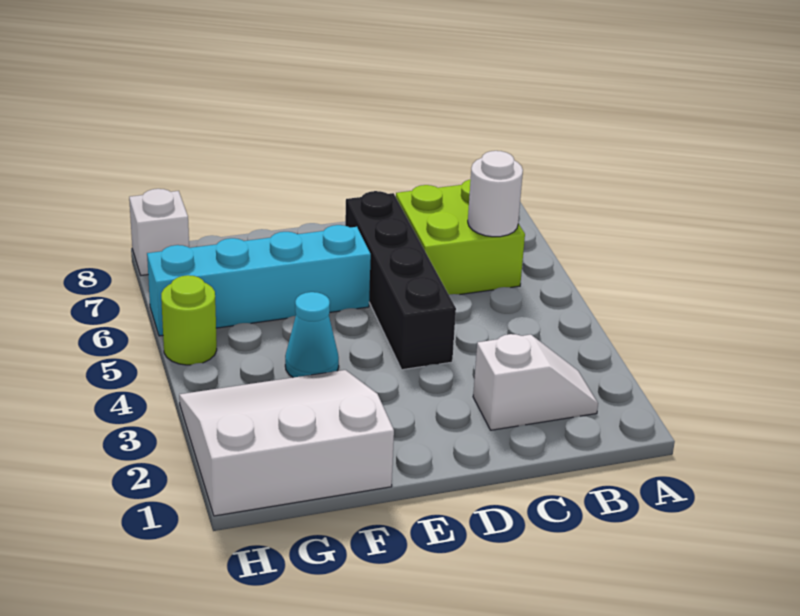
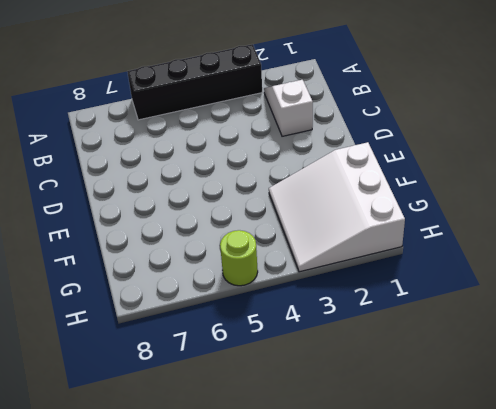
black brick A3:A6 level 1 -> black brick D4:D7 level 1
none -> lime brick B6:C7 level 1
none -> cyan brick E6:H6 level 1

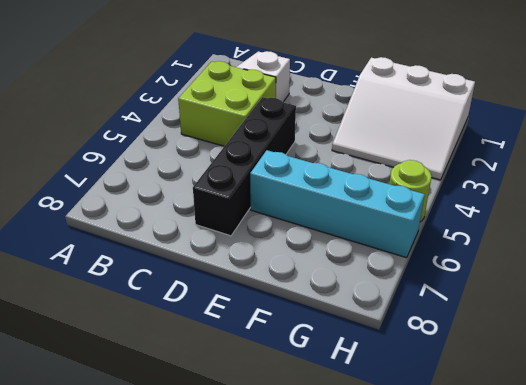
lime brick B3:C4 level 1 -> lime brick B6:C7 level 1
none -> cyan cone F4 level 1
none -> white brick H8 level 1

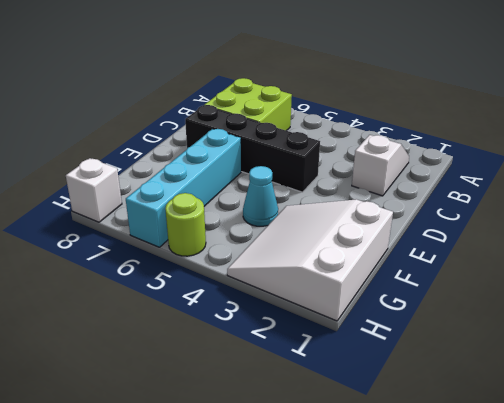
none -> white round brick B6 level 2

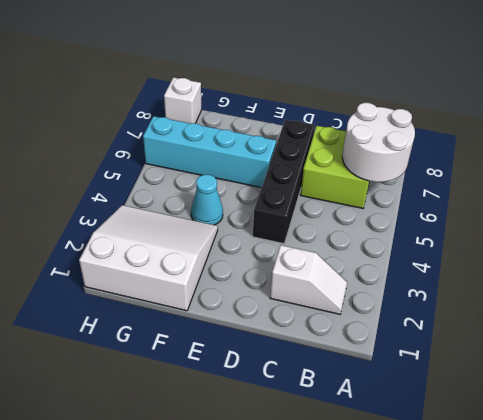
white round brick A6:B7 level 2 -> white round brick B6 level 2
none -> lime round brick H5 level 1

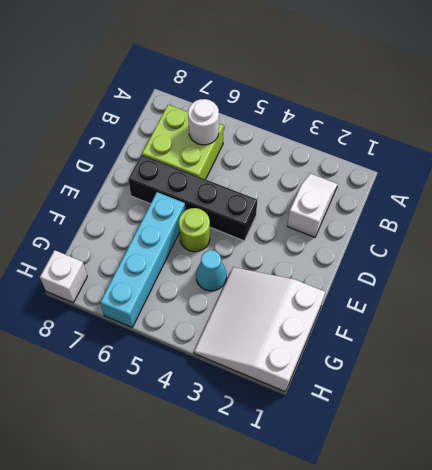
lime round brick E5 level 1 -> lime round brick H5 level 1

